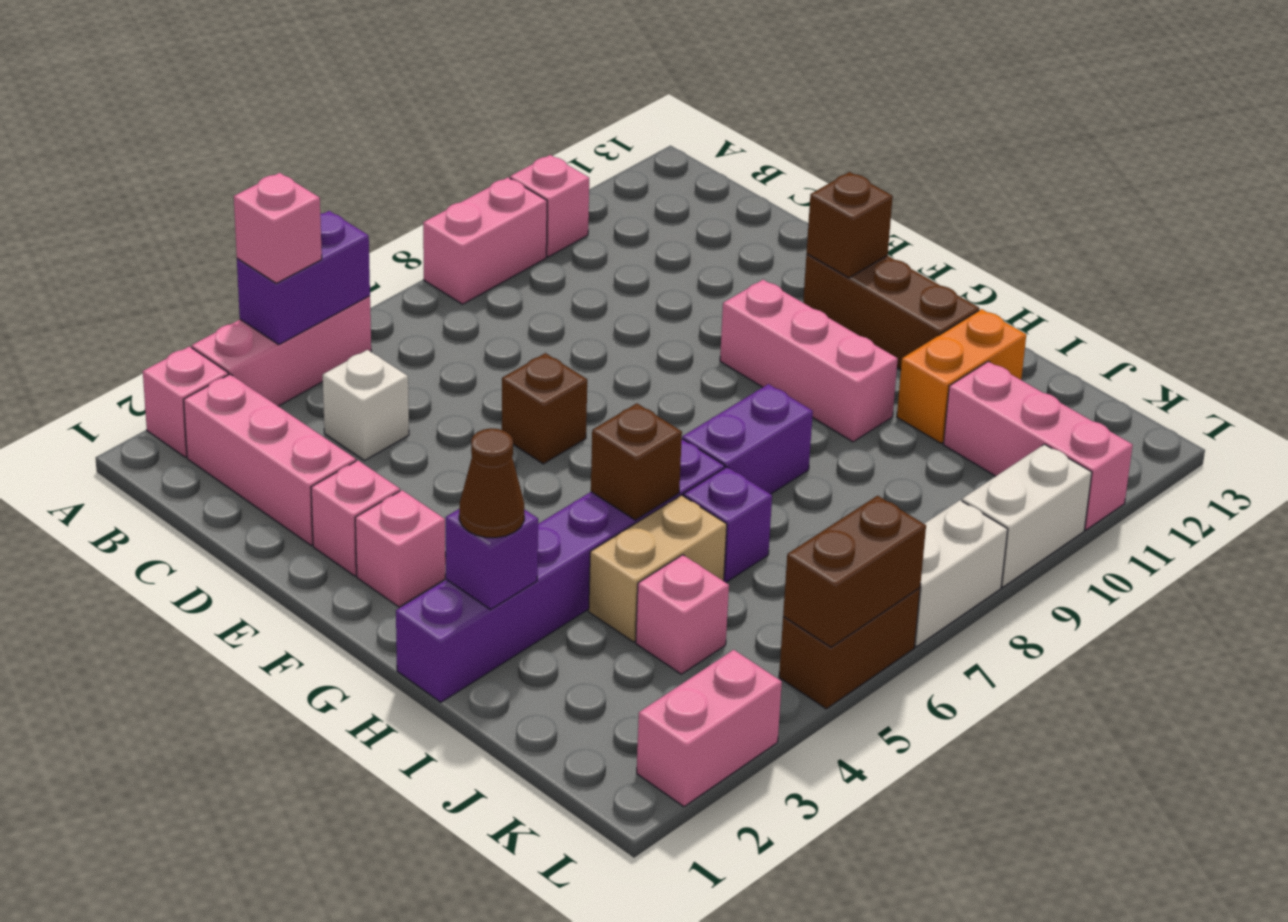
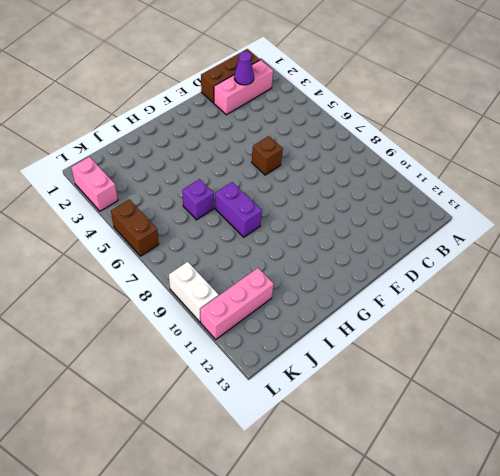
brown brick B1:D1 level 1 -> brown brick F12:H12 level 1
purple cone C2 level 2 -> none
none -> pink brick A2 level 1
none -> pink brick A3:A5 level 1
none -> pink brick A8:A9 level 1

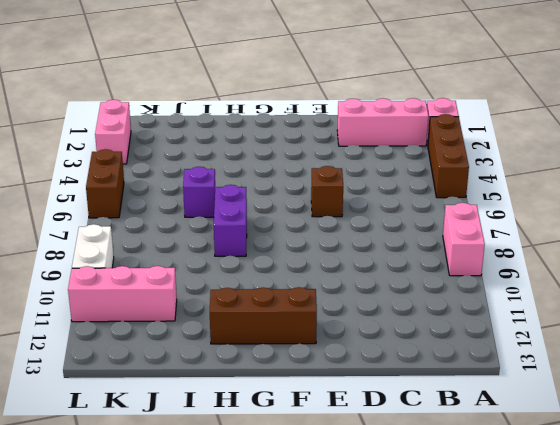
brown brick A3:A5 level 1 -> pink brick A3:A5 level 1
none -> pink brick A10 level 1
none -> white brick C4 level 1
none -> pink brick E2 level 1

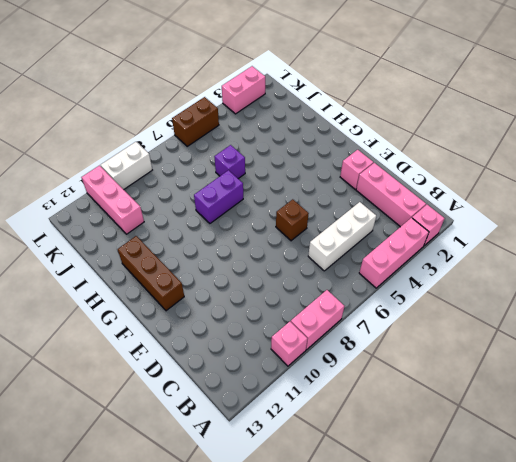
white brick C4:C6 level 1 -> white brick C4 level 1
none -> pink brick F2 level 1
none -> pink brick F10:H10 level 1
none -> purple brick H1:H6 level 1

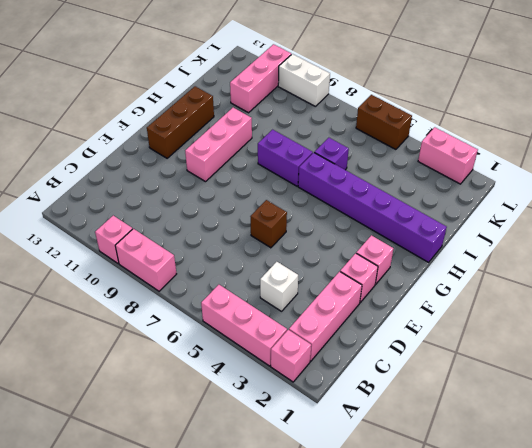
none -> tan brick I4:I5 level 1
none -> orange brick I11:I12 level 1
none -> pink brick J4 level 1

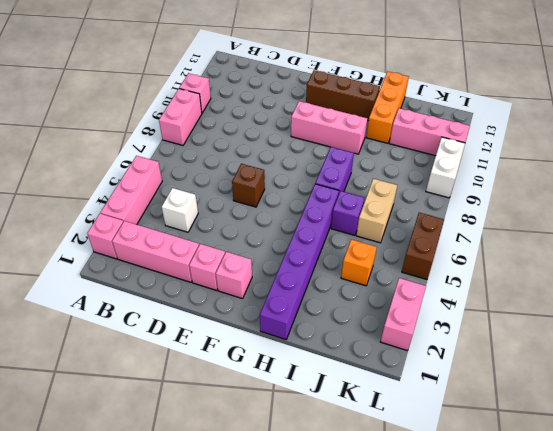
orange brick I11:I13 level 1 -> orange brick I11:I12 level 1
orange brick J4 level 1 -> pink brick J4 level 1
tan brick J6:J7 level 1 -> tan brick I4:I5 level 1
none -> white brick L7:L8 level 1
none -> purple brick A4:A5 level 2
none -> brown brick F12 level 2

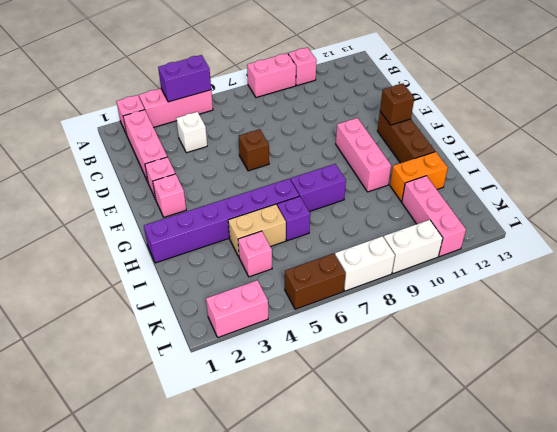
none -> purple brick H2 level 2
none -> brown brick H5 level 2
none -> brown brick L5:L6 level 2

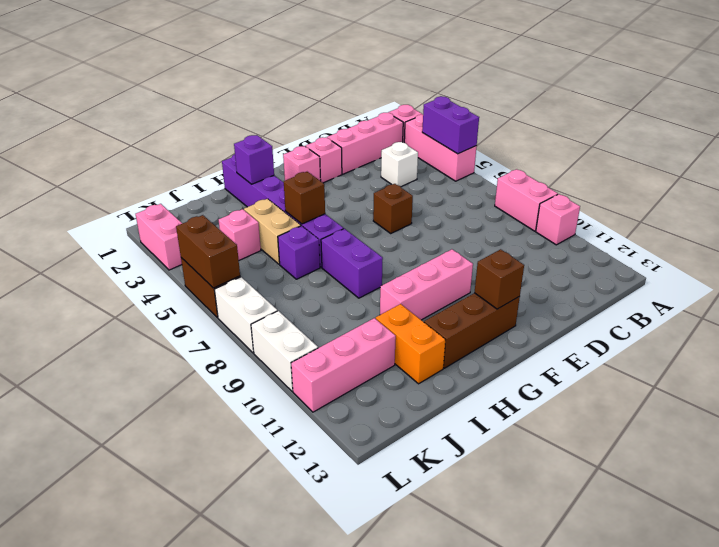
none -> pink brick A4 level 3
none -> brown cone H2 level 3

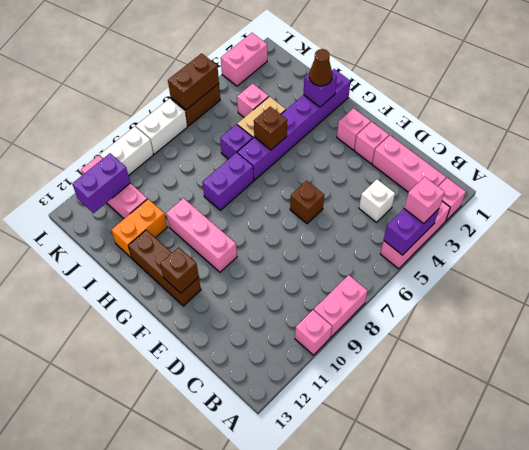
purple brick K11:K12 level 2 -> none

